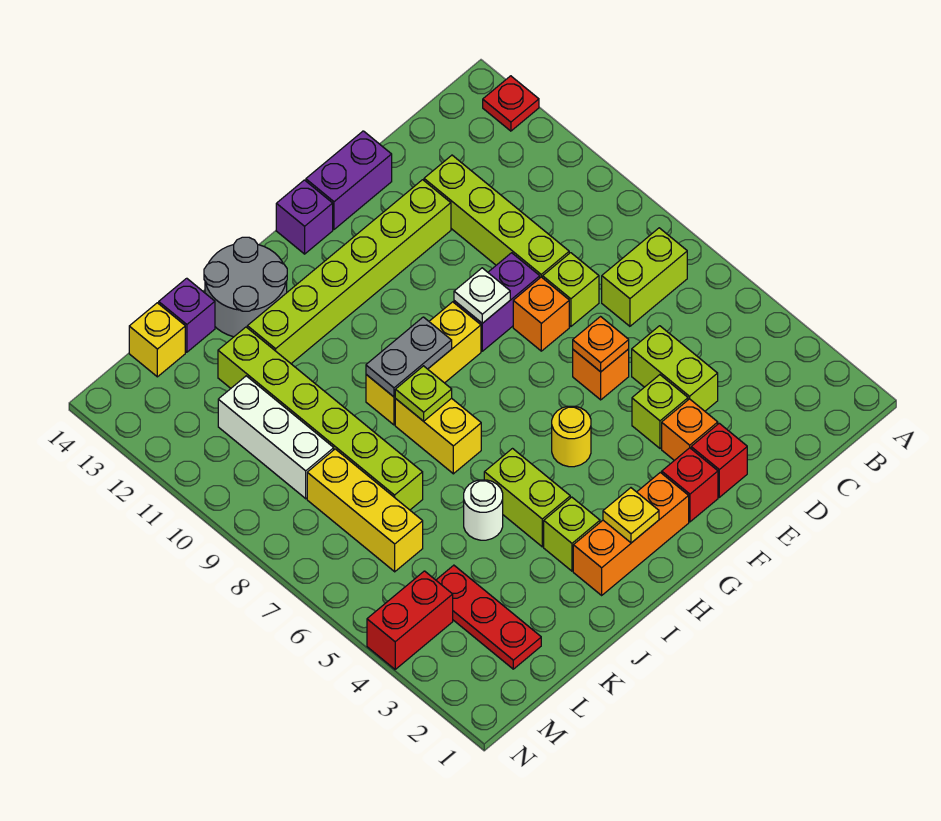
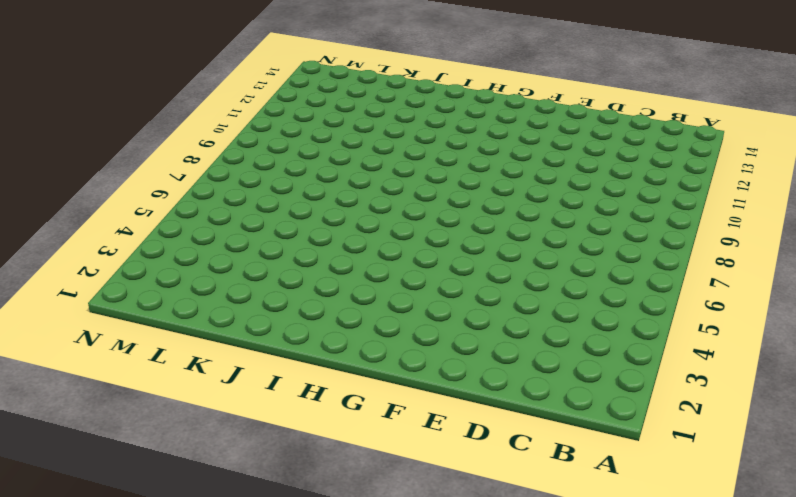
none -> red plate A13 level 1
none -> lime brick B7:C7 level 1
none -> lime brick D4:D5 level 1
none -> lime brick D8 level 1

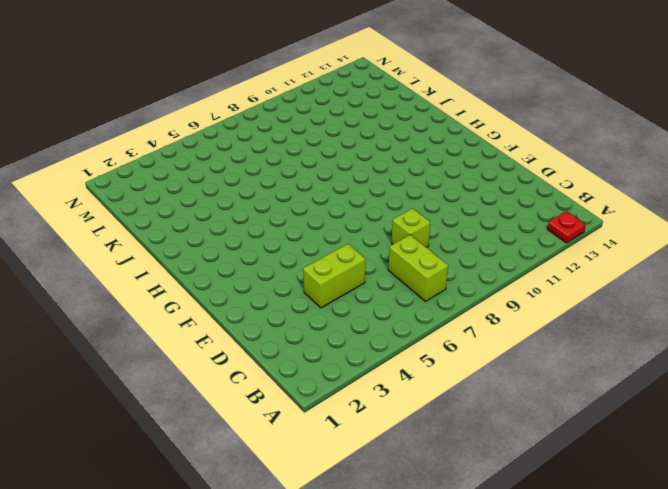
none -> lime brick D9:D12 level 1
none -> red brick E2 level 1
none -> orange brick E3 level 1
none -> lime brick E4 level 1

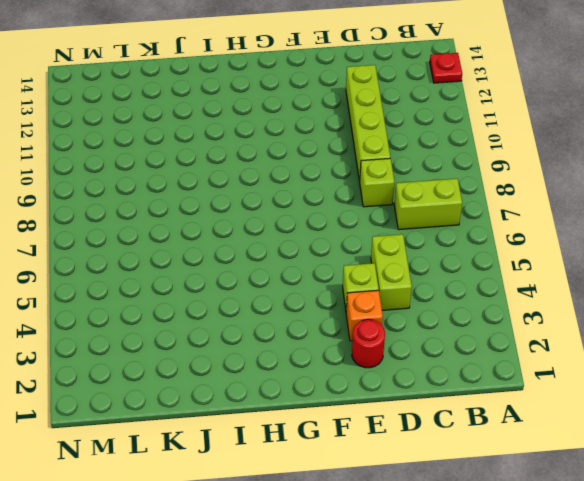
red round brick E2 level 1 -> red brick E2 level 1
none -> orange brick E6 level 1
none -> orange brick E8 level 1
none -> purple brick E9:F9 level 1
none -> lime brick E12:J12 level 1

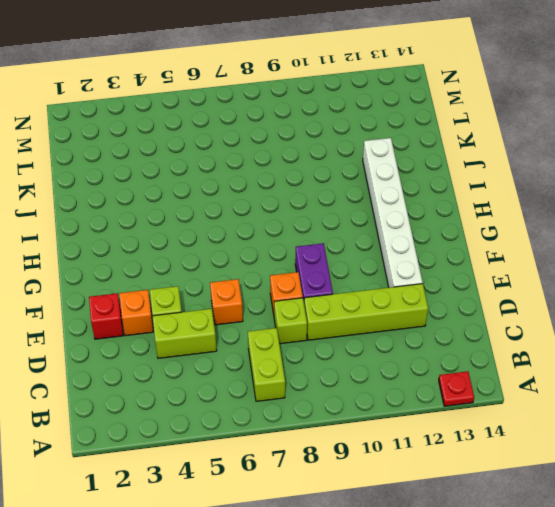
white brick E12:J12 level 1 -> lime brick E12:J12 level 1
none -> purple brick E14:F14 level 1
none -> red brick F2 level 1
none -> orange brick G2:I2 level 1
none -> yellow round brick G5 level 1

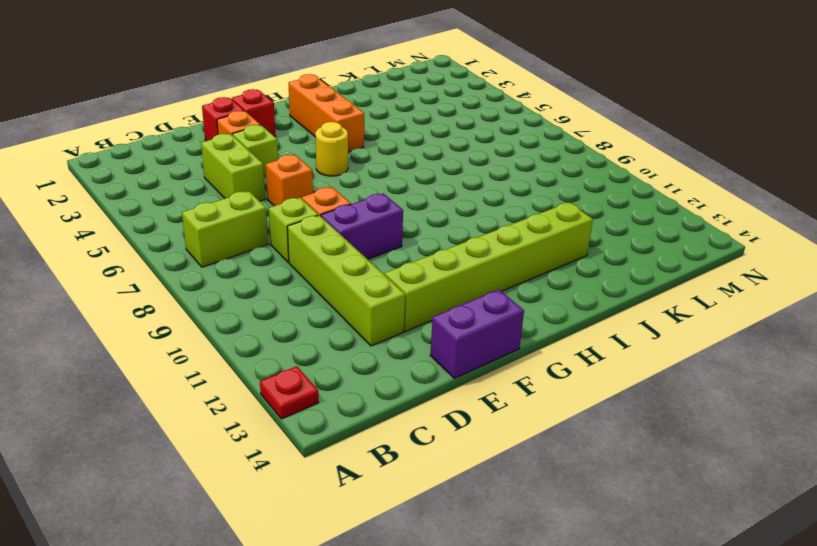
orange brick H2:H4 level 1 -> orange brick G2:I2 level 1
none -> yellow brick G9:I9 level 1
none -> purple brick G14 level 1
none -> lime brick I3 level 1
none -> lime brick I4:I5 level 1

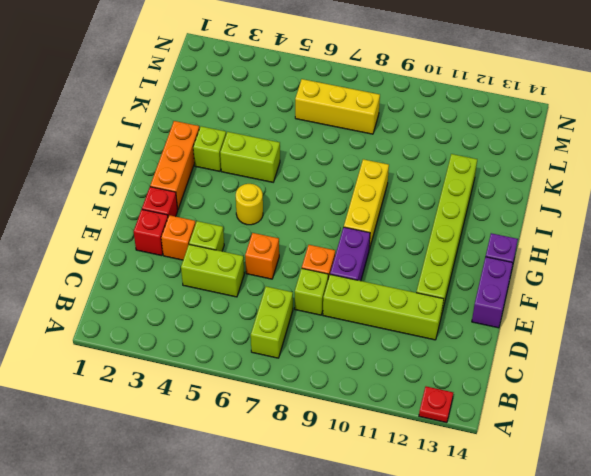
none -> yellow brick I7:I8 level 1
none -> grey round brick I13:J14 level 1
none -> white round brick J5 level 1
none -> lime brick K7:K12 level 1

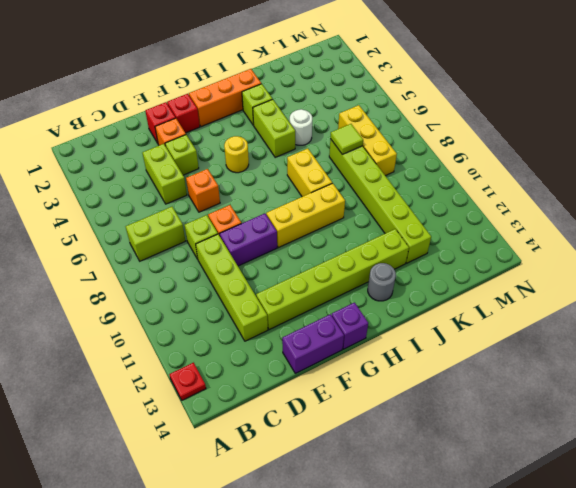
grey round brick I13 level 1 -> grey round brick I13:J14 level 1
lime tile K7 level 2 -> none
none -> purple brick K14 level 1
none -> red plate L2:L4 level 1
none -> white brick L9:L11 level 1
none -> yellow brick L14 level 1

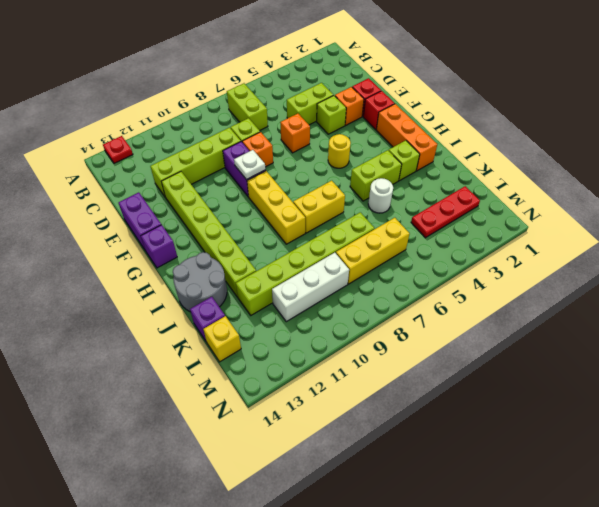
none -> red brick M4:N4 level 1
none -> orange plate E6 level 2
none -> yellow plate H2 level 2
none -> grey plate H9:I9 level 2

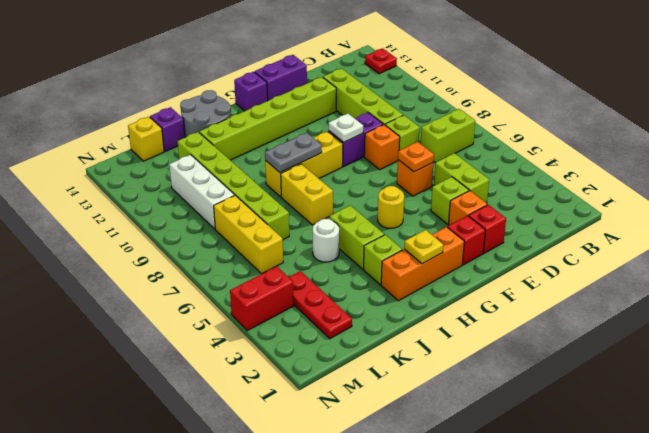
none -> lime plate I8 level 2

